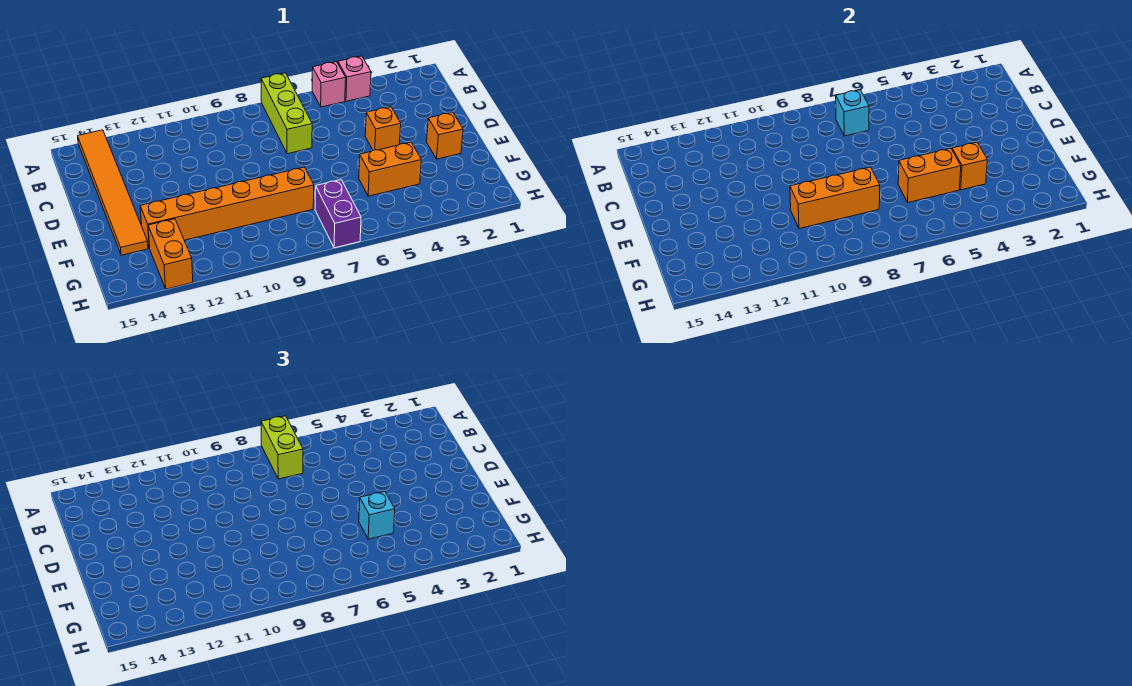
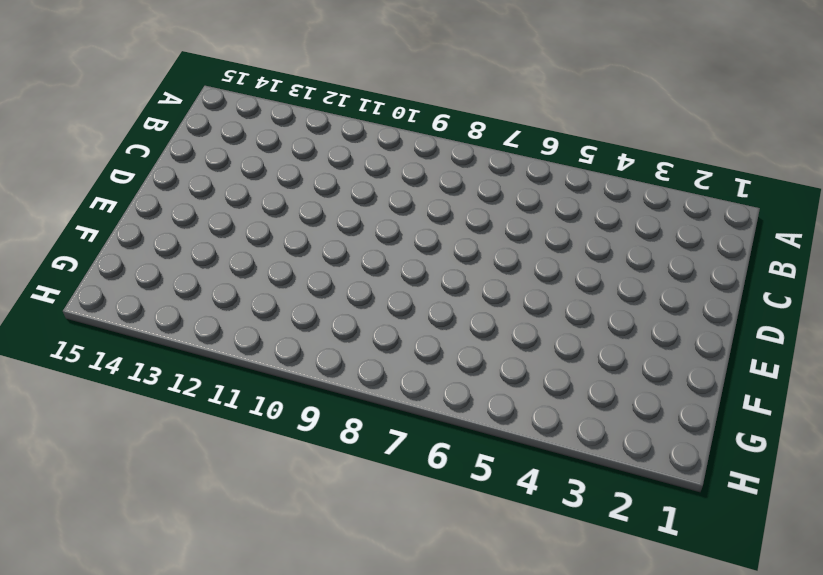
none -> pink brick A4 level 1
none -> pink brick A5 level 1
none -> lime brick A7:C7 level 1

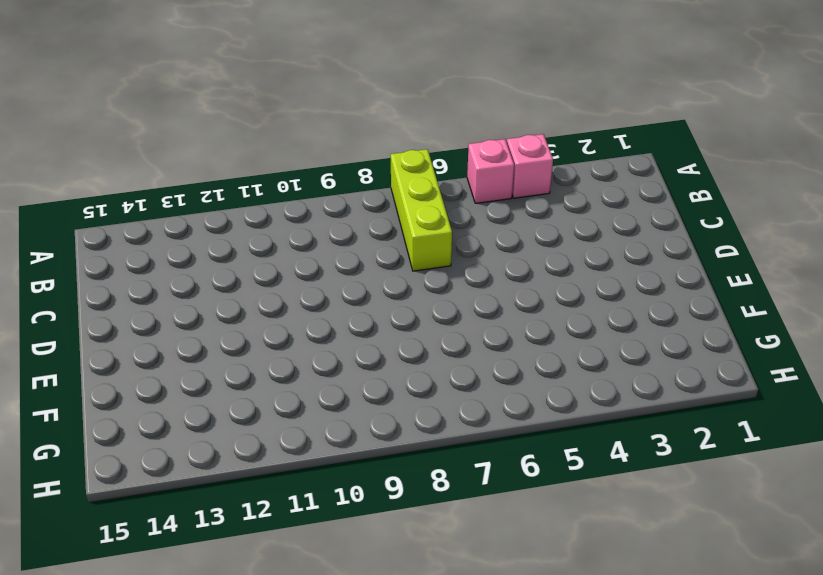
none -> orange tile A14:F14 level 1
none -> orange brick D4 level 1
none -> orange brick E2 level 1

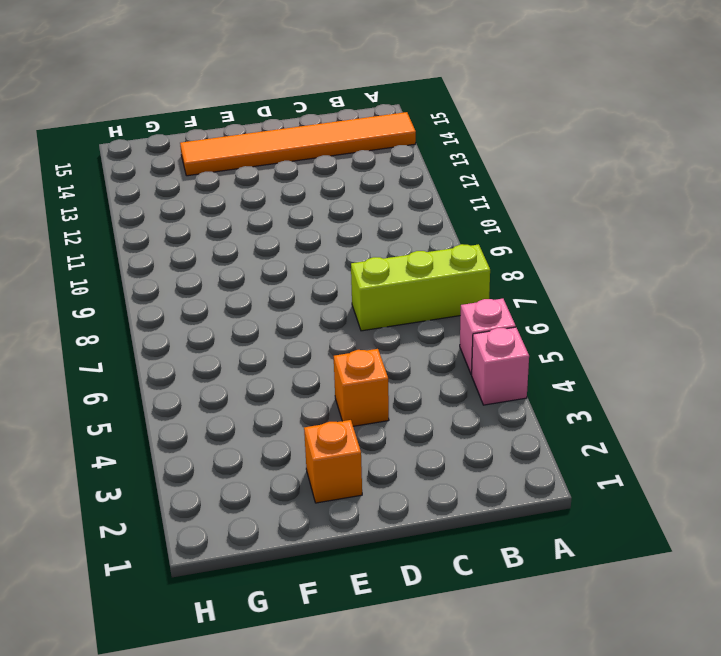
none -> orange brick F4:F5 level 1
none -> orange brick F8:F13 level 1
none -> purple brick G7:H7 level 1

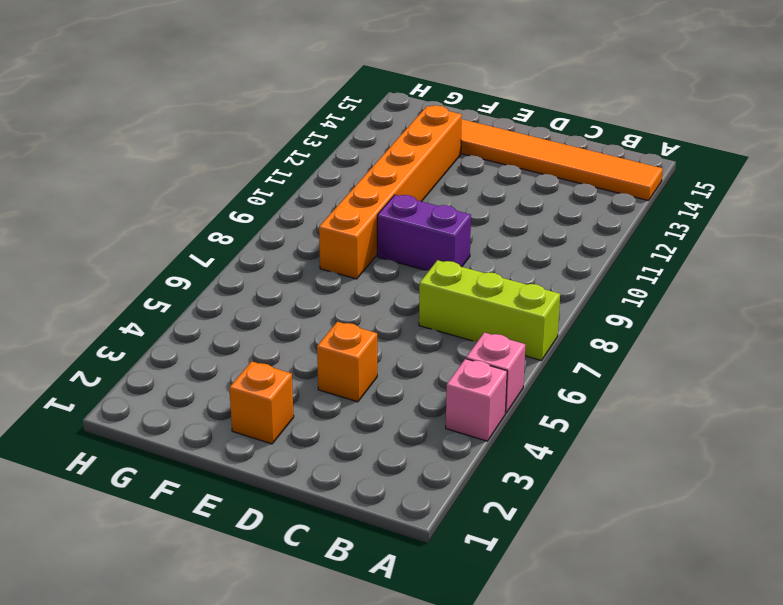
purple brick D9:E9 level 1 -> purple brick G7:H7 level 1
none -> orange brick F4:F5 level 1
none -> orange brick G13:H13 level 1
none -> cyan brick B7 level 2

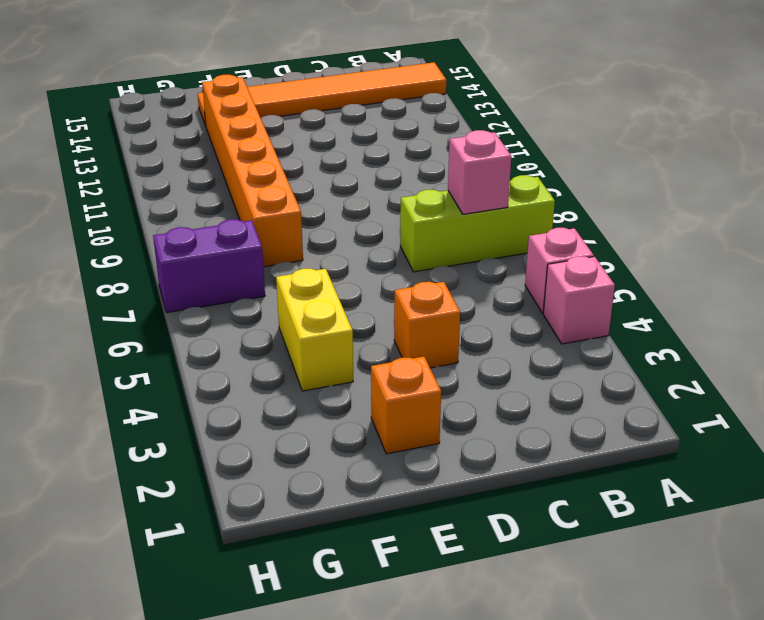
pink brick B7 level 2 -> cyan brick B7 level 2
yellow brick F4:F5 level 1 -> orange brick F4:F5 level 1
none -> orange brick G13:H13 level 1
none -> orange brick F4 level 2
none -> orange brick F5:F6 level 2

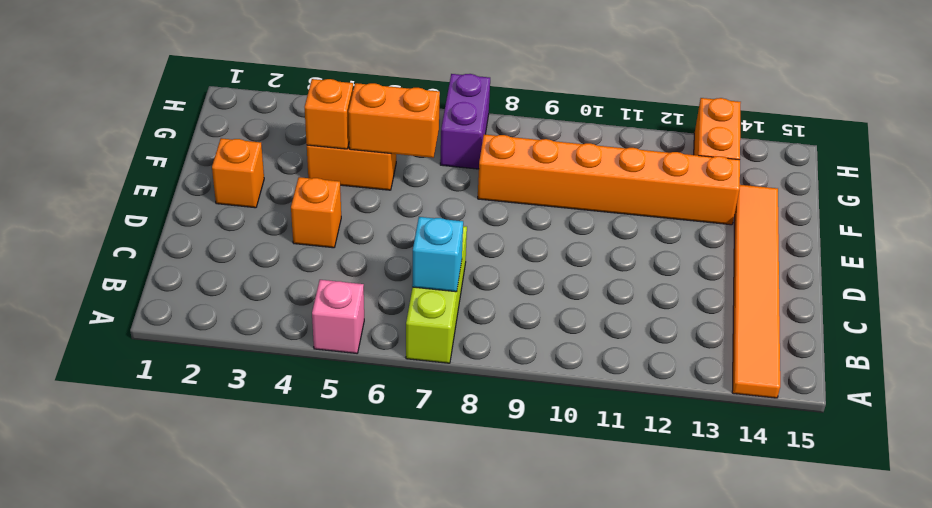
none -> pink brick A4 level 1
none -> orange brick F8:F10 level 2
none -> lime brick A7:B7 level 3

